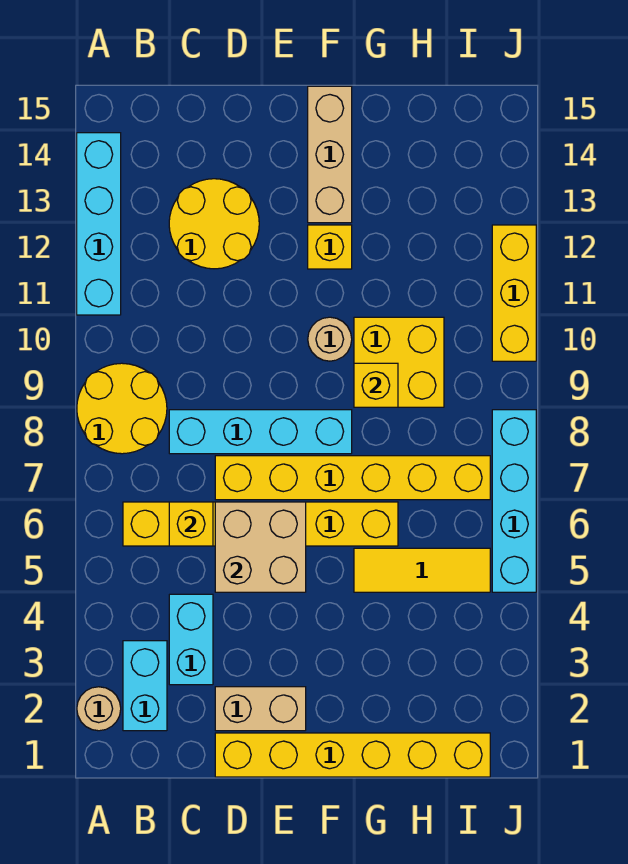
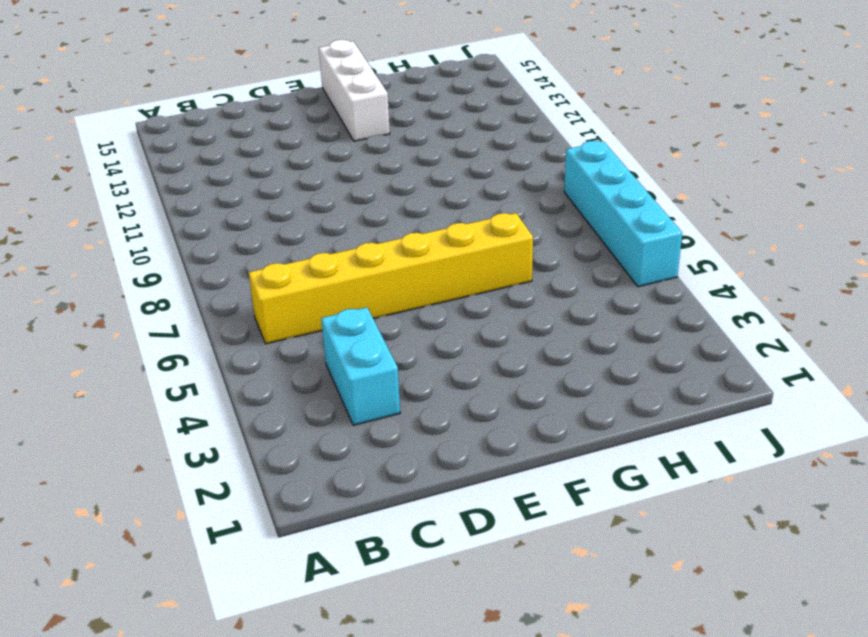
white brick F13:F15 level 1 -> tan brick F13:F15 level 1
none -> tan round brick A2 level 1
none -> yellow round brick A8:B9 level 1
none -> cyan brick A11:A14 level 1

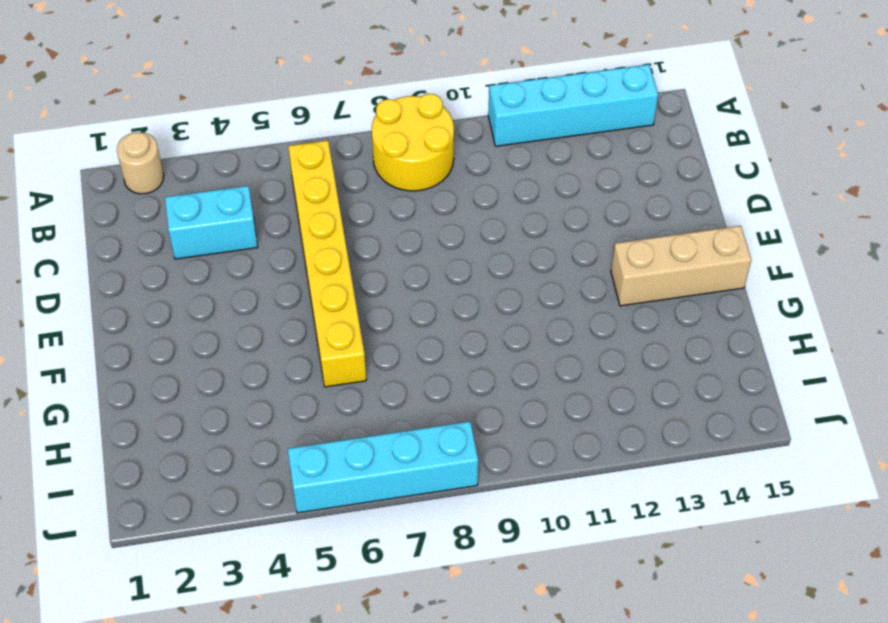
none -> cyan brick B2:B3 level 1
none -> cyan brick C8:F8 level 1
none -> yellow round brick C12:D13 level 1

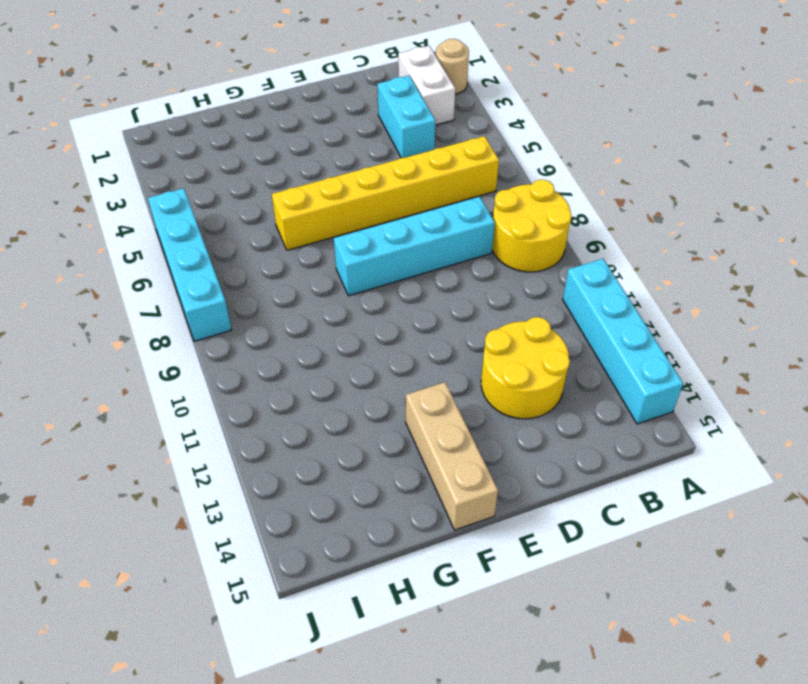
white brick B2:B3 level 1 -> cyan brick B2:B3 level 1
none -> yellow brick D1:I1 level 1
none -> tan brick D2:E2 level 1
none -> yellow brick D7:I7 level 1

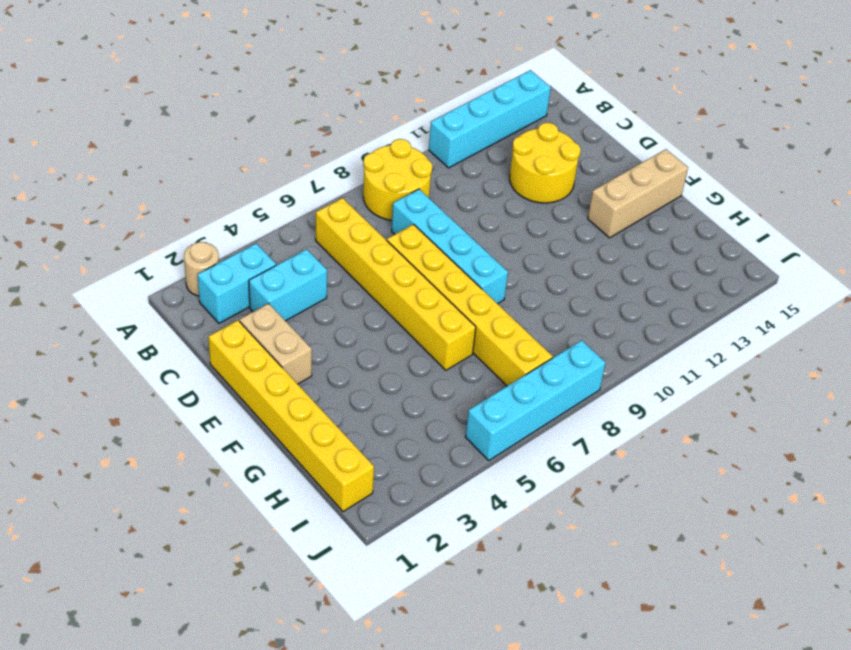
none -> tan round brick F10 level 1
none -> yellow brick F12 level 1
none -> yellow tile G5:I5 level 1

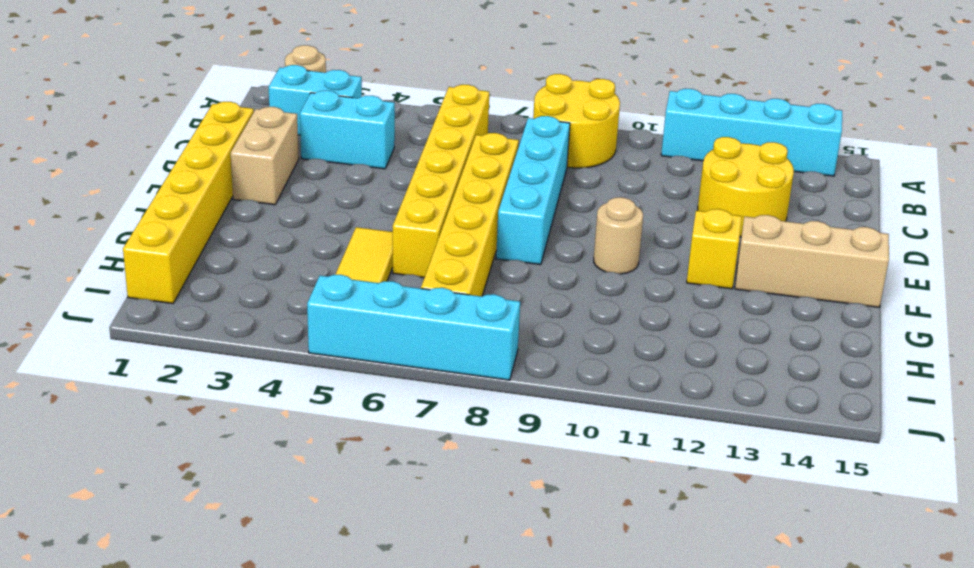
none -> yellow brick G9:H10 level 1
none -> yellow brick J10:J12 level 1
none -> yellow brick C6 level 2

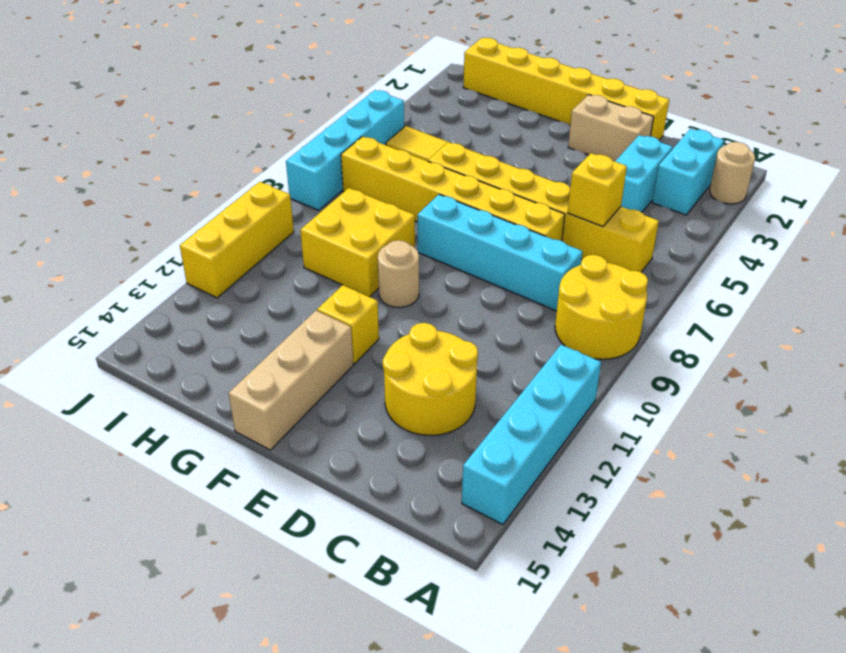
none -> tan brick D5:E6 level 2
none -> yellow brick G9 level 2

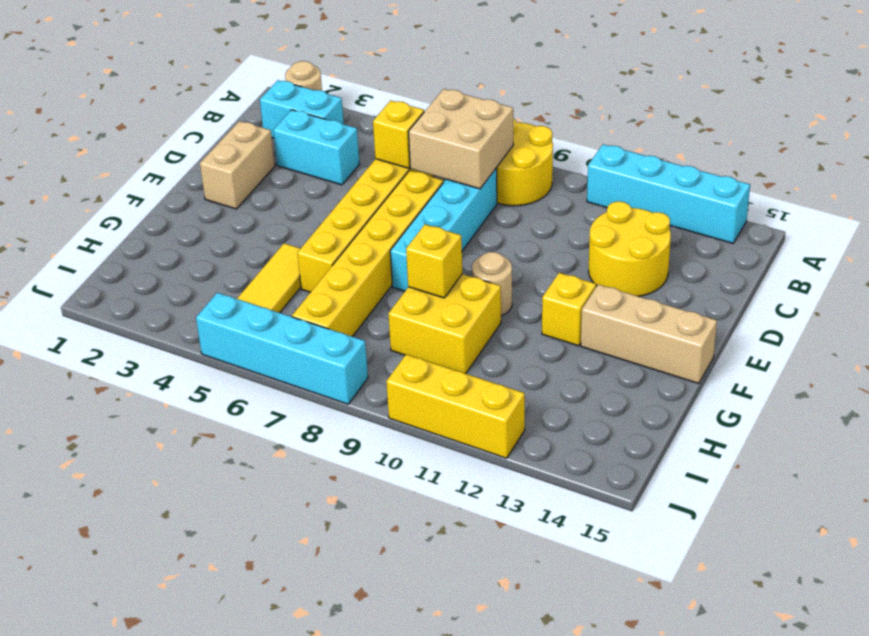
tan brick B7:C8 level 2 -> tan brick D5:E6 level 2
none -> yellow brick D1:I1 level 1

